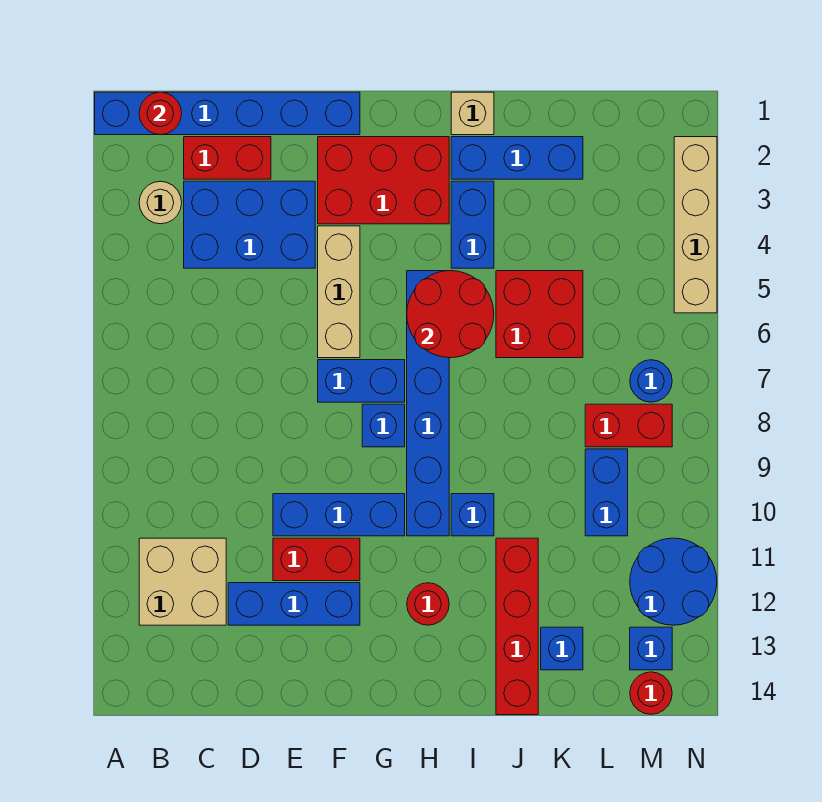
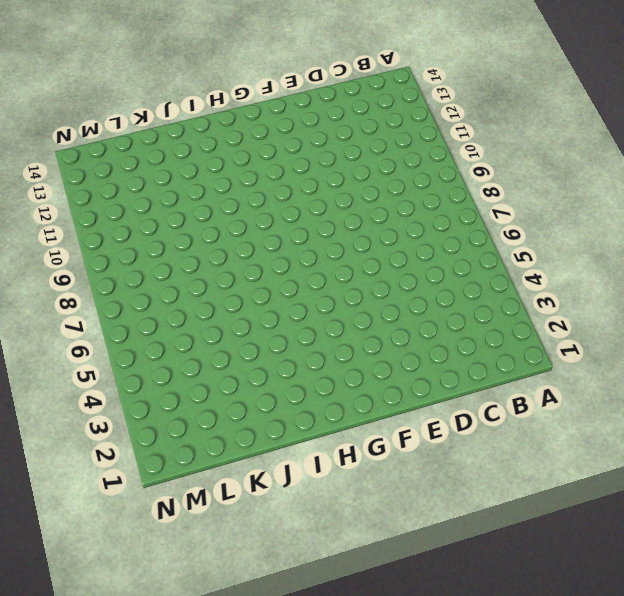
none -> blue brick A1:F1 level 1
none -> tan round brick B3 level 1
none -> tan brick B11:C12 level 1
none -> red brick C2:D2 level 1

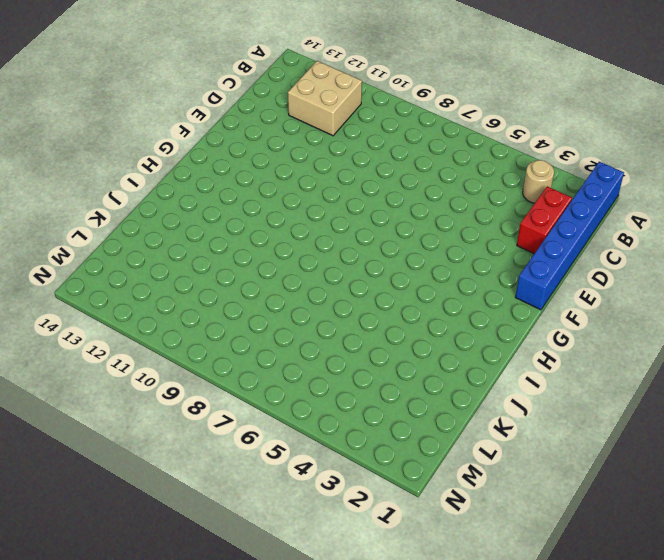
none -> blue brick C3:E4 level 1
none -> blue brick D12:F12 level 1
none -> blue brick E10:G10 level 1
none -> red brick E11:F11 level 1

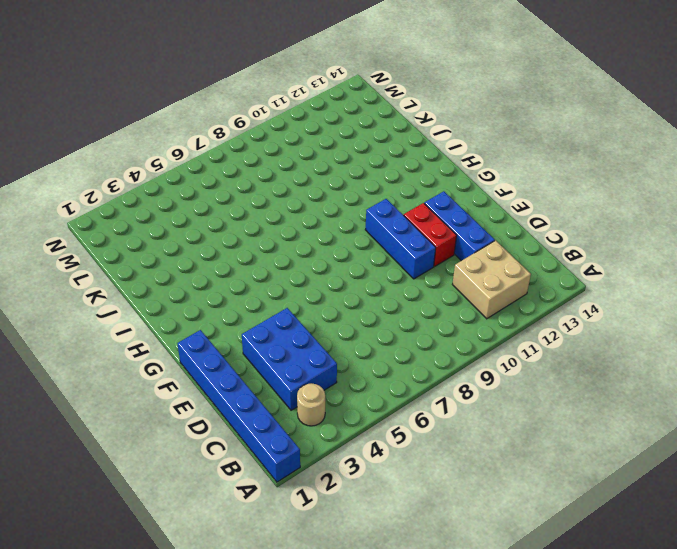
none -> red brick C2:D2 level 1
none -> red brick F2:H3 level 1
none -> tan brick F4:F6 level 1
none -> blue brick F7:G7 level 1

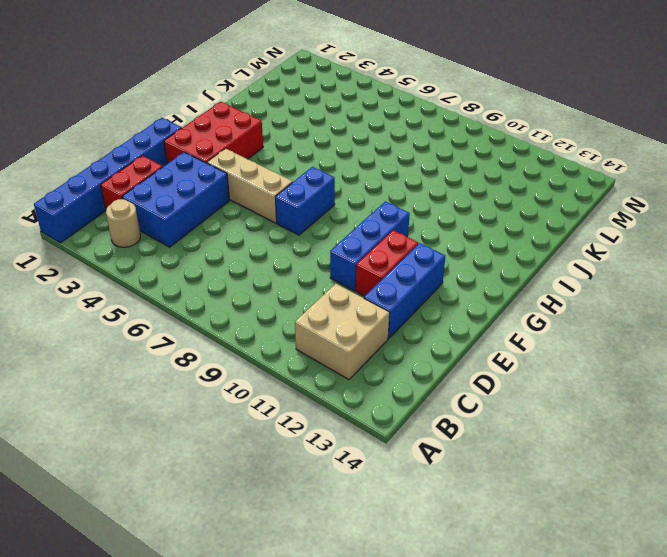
none -> blue brick G8 level 1
none -> blue brick H5:H10 level 1
none -> red round brick H12 level 1
none -> tan brick I1 level 1

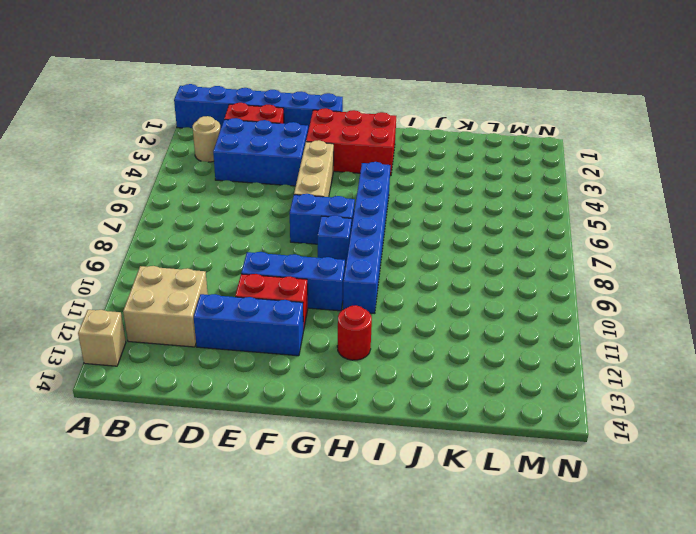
tan brick A13 level 1 -> tan brick I1 level 1
none -> blue brick I2:K2 level 1
none -> blue brick I3:I4 level 1
none -> blue brick I10 level 1
none -> red brick J5:K6 level 1

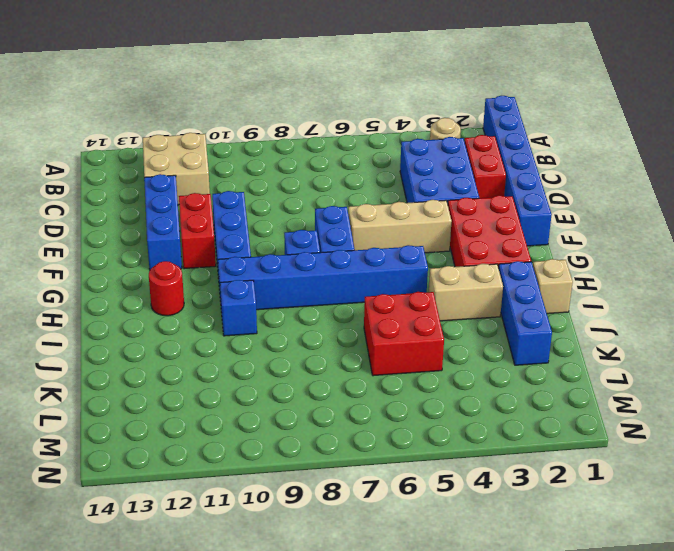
tan brick I3:I4 level 1 -> blue brick I3:I4 level 1
none -> red brick J11:J14 level 1
none -> blue brick K13 level 1
none -> red brick L8:M8 level 1
none -> blue brick L9:L10 level 1

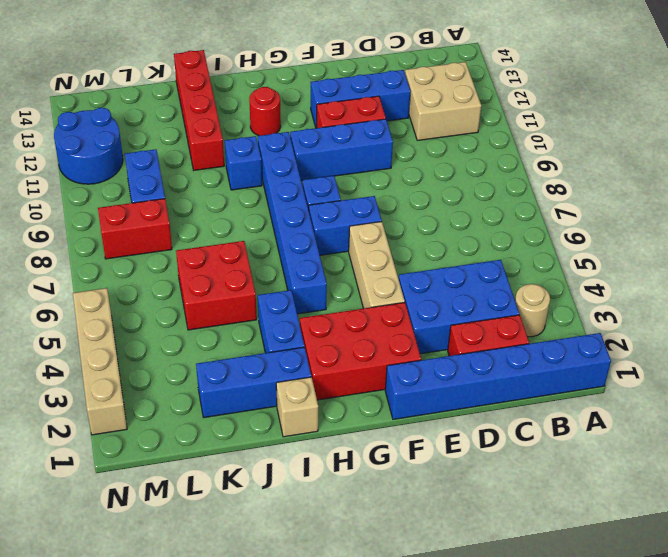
none -> blue brick K13 level 1
none -> blue round brick M7 level 1
none -> blue brick M13 level 1
none -> red round brick M14 level 1

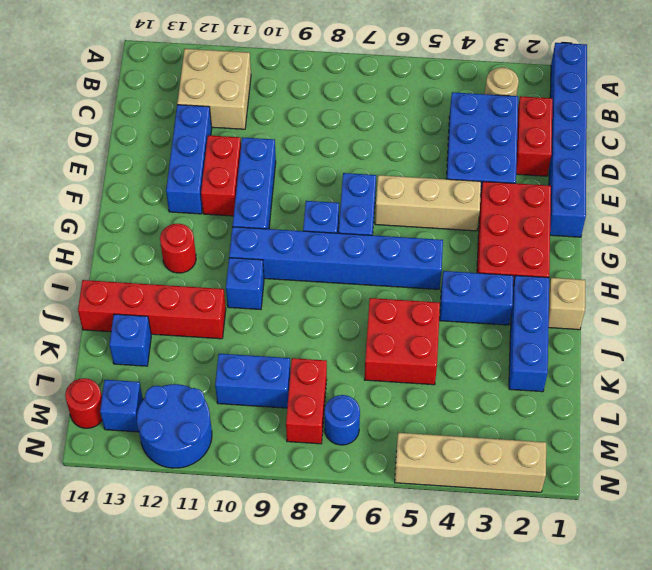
none -> red round brick B1 level 2
none -> red round brick H5:I6 level 2

